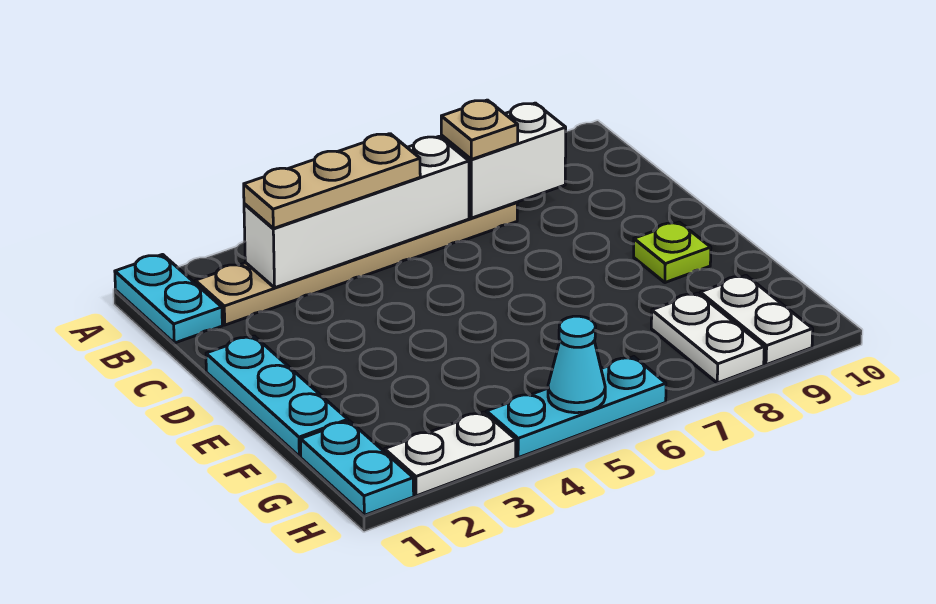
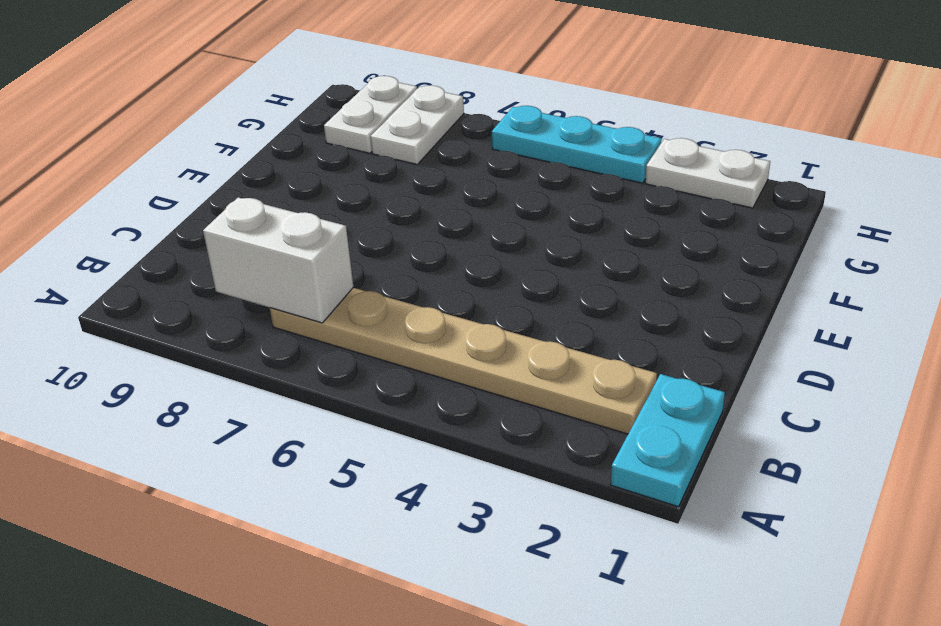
none -> cyan plate D1:F1 level 1
none -> lime plate E9 level 1
none -> cyan plate G1:H1 level 1

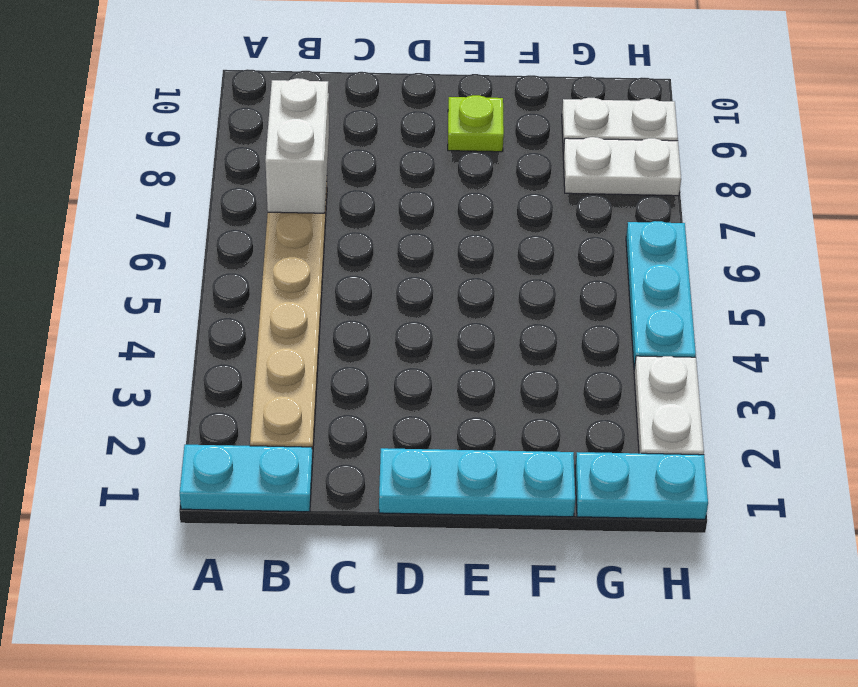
none -> white brick B3:B6 level 2
none -> cyan cone H5 level 2
none -> tan plate B3:B5 level 3

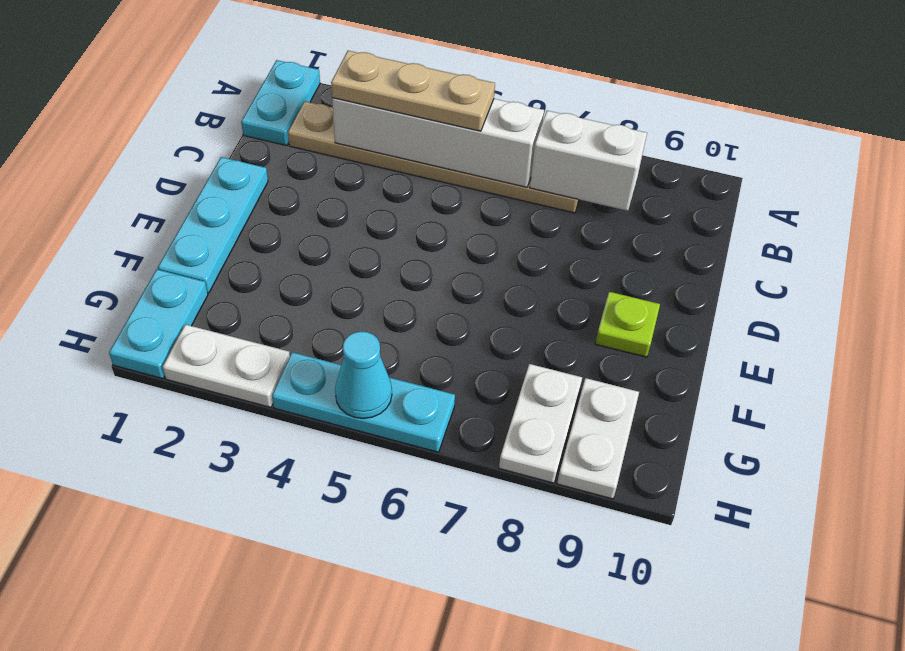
none -> tan plate B7 level 3

